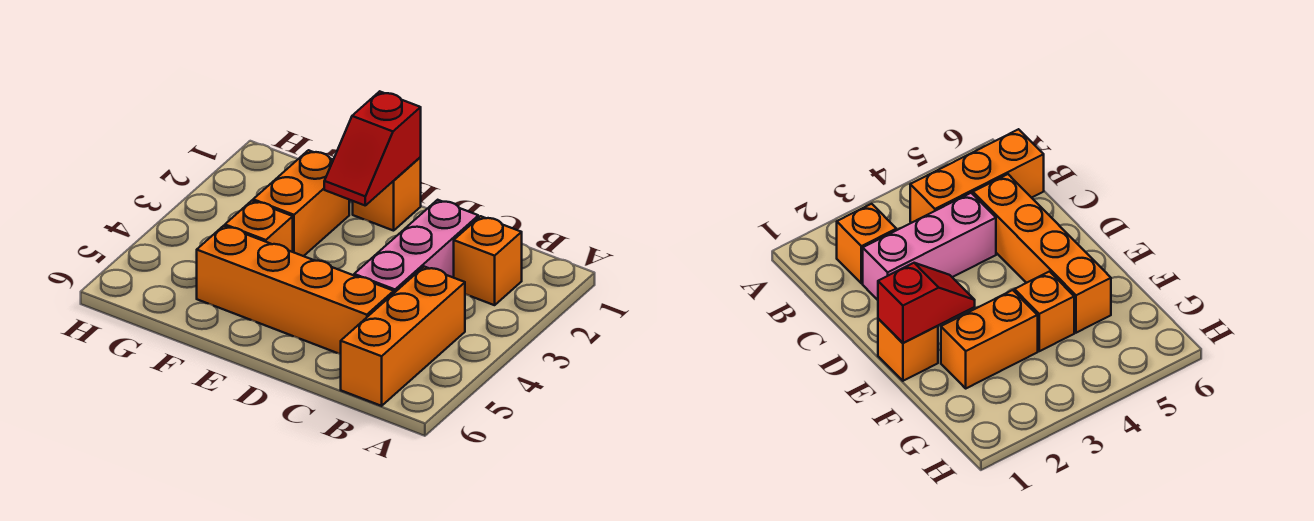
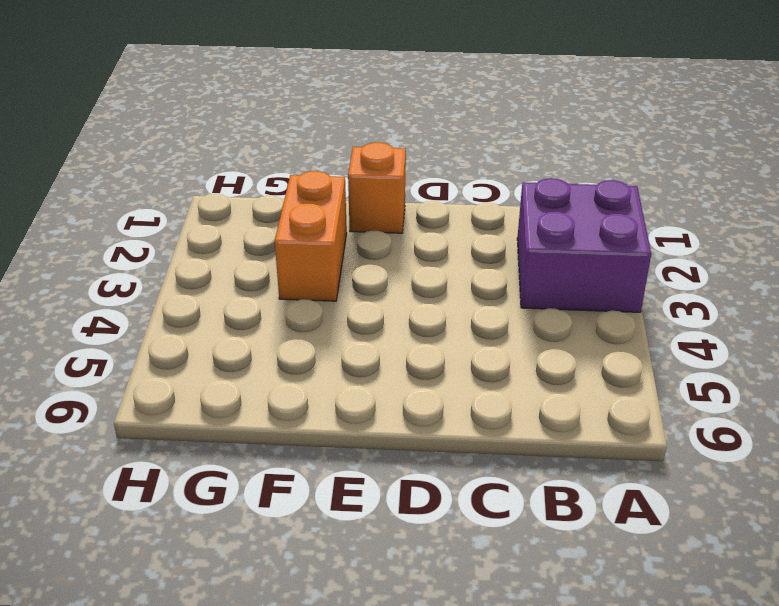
purple brick A2:B3 level 1 -> orange brick B2 level 1
none -> orange brick B4:B6 level 1
none -> pink brick C2:C4 level 1

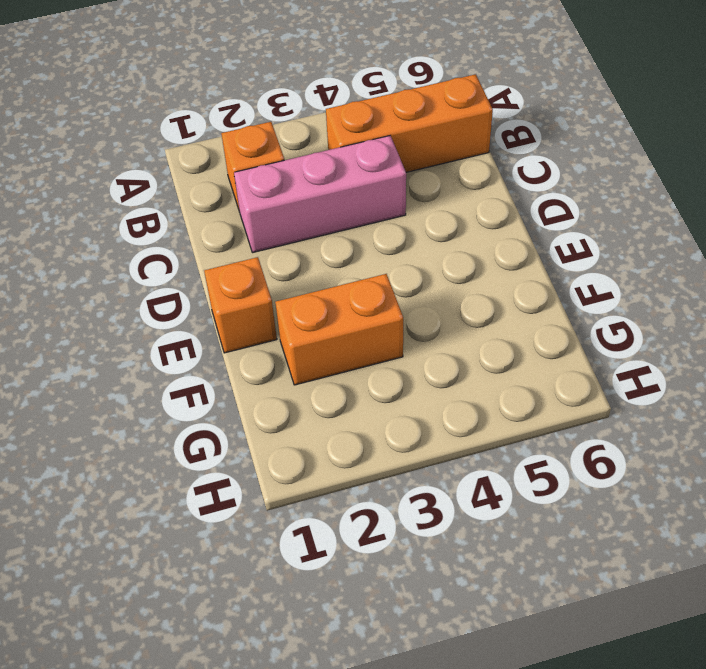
none -> orange brick C5:F5 level 1
none -> orange brick F4 level 1

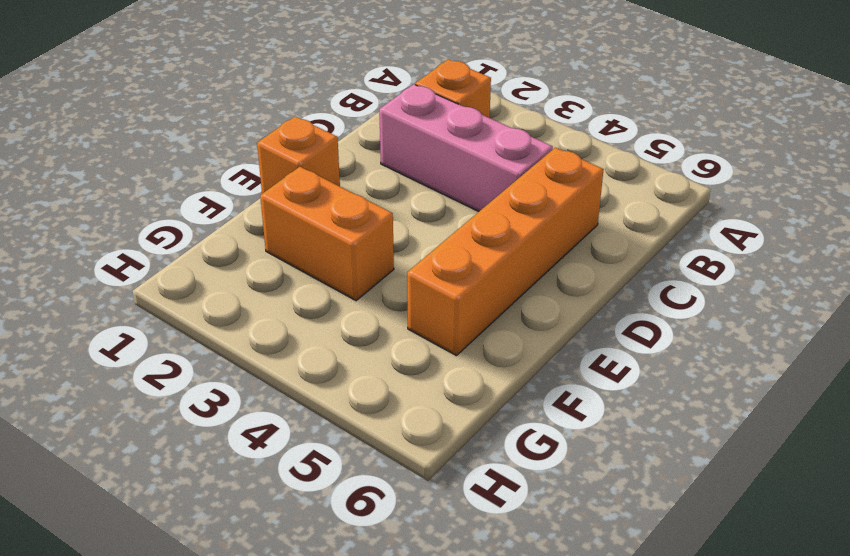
none -> orange brick B4:B6 level 1
none -> orange brick F4 level 1

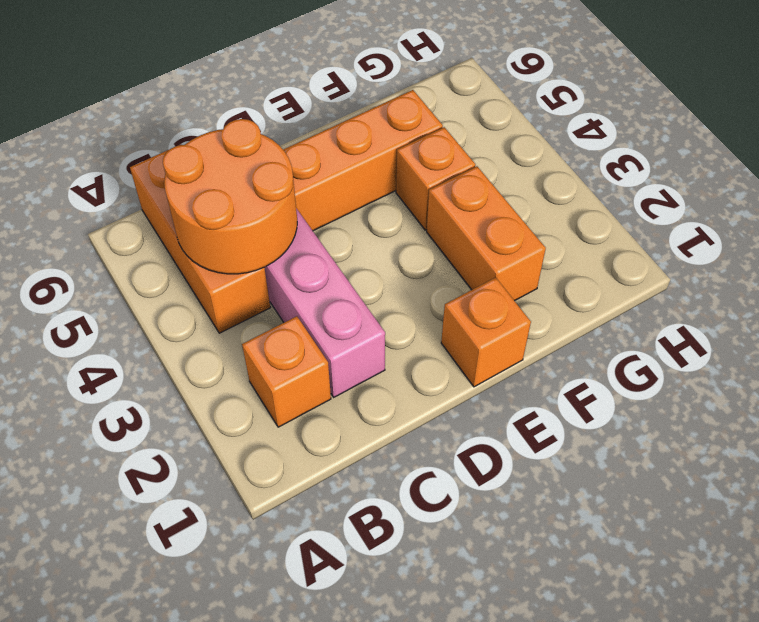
orange round brick B4:C5 level 2 -> none
none -> red slope E1:E2 level 2 top 1

